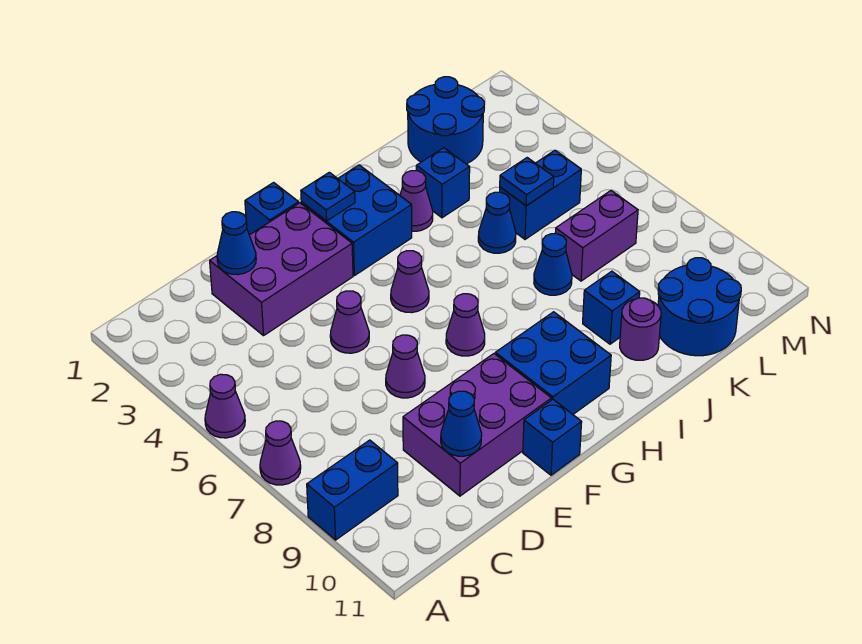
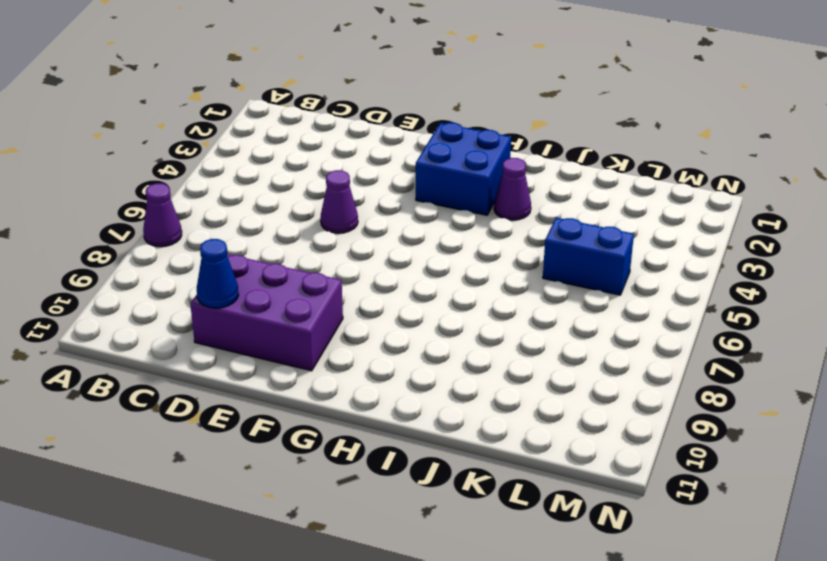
none -> purple cone A5 level 1
none -> blue brick A9:B9 level 1
none -> purple brick D2:F3 level 1

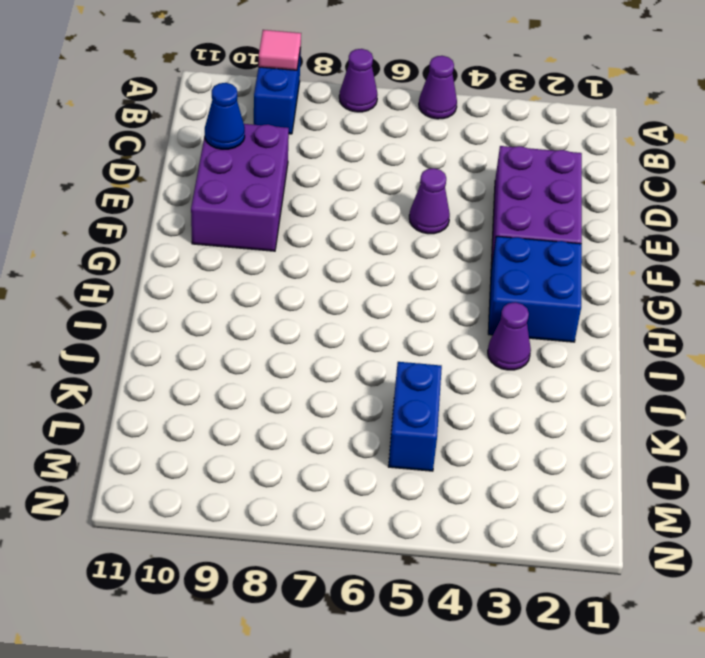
pink tile A9 level 2 -> none
none -> purple cone E7 level 1
none -> blue brick F1 level 1
none -> blue brick F11 level 1

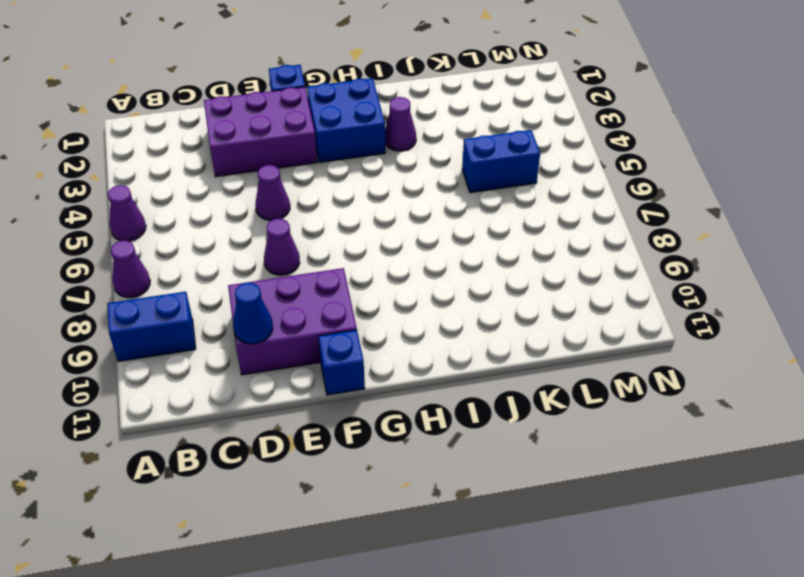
none -> purple cone G5 level 1
none -> purple cone G7 level 1
none -> blue brick G9:H10 level 1

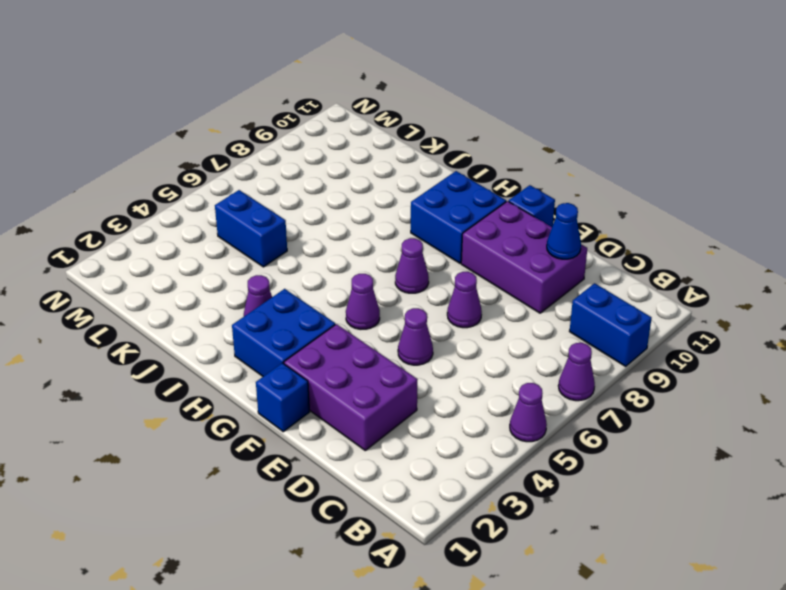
none -> blue brick J3 level 1
none -> blue cone J5 level 1
none -> blue cone J7 level 1

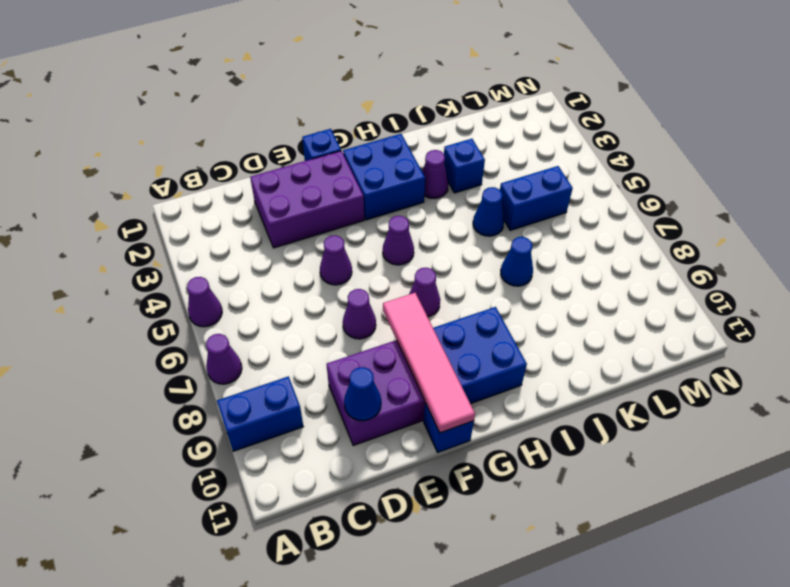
pink tile F8:F11 level 2 -> none
none -> blue brick J9 level 1
none -> purple round brick J10 level 1
none -> blue round brick K1:L2 level 1

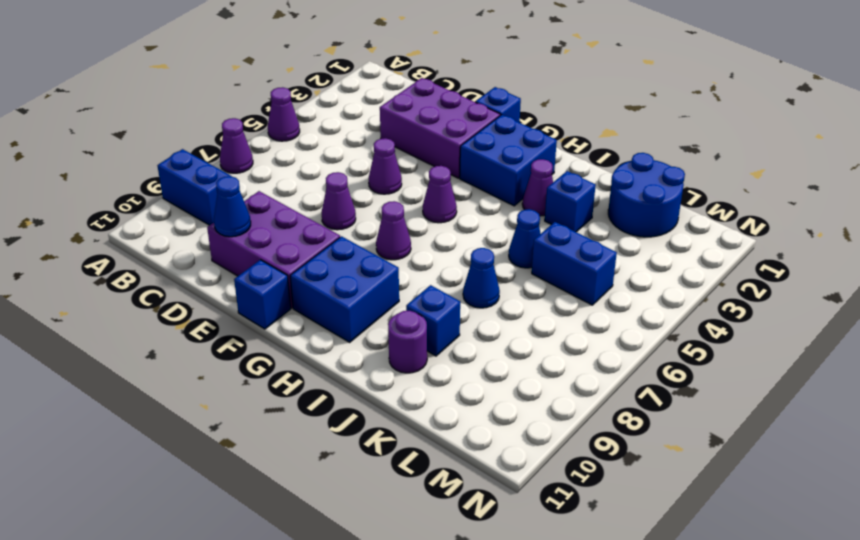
none -> purple brick K7:L7 level 1
none -> blue round brick K10:L11 level 1
none -> blue cone D2 level 2

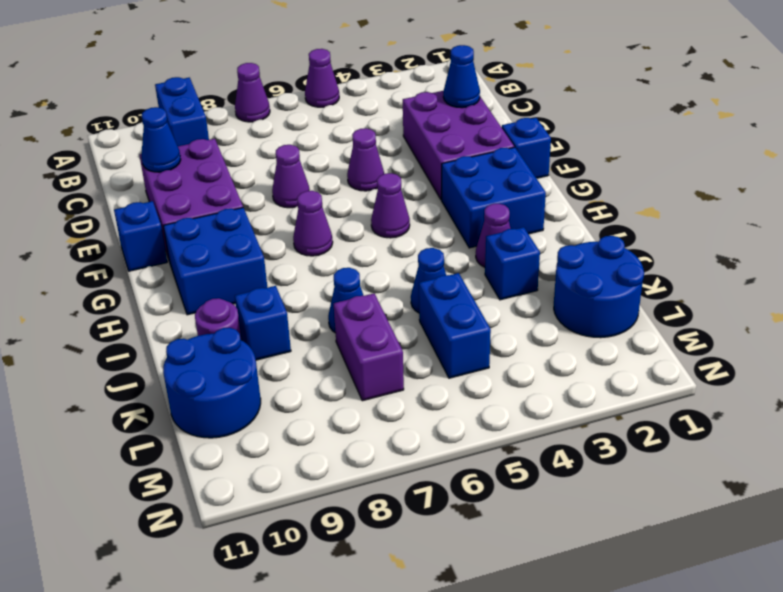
none -> blue plate G2 level 2
none -> blue plate K5 level 2

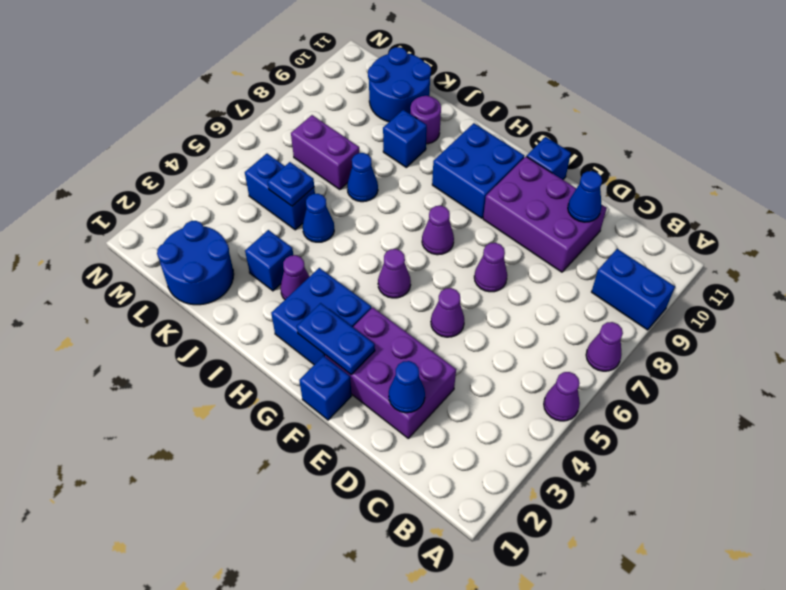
blue plate F2:G2 level 2 -> blue plate G2 level 2

